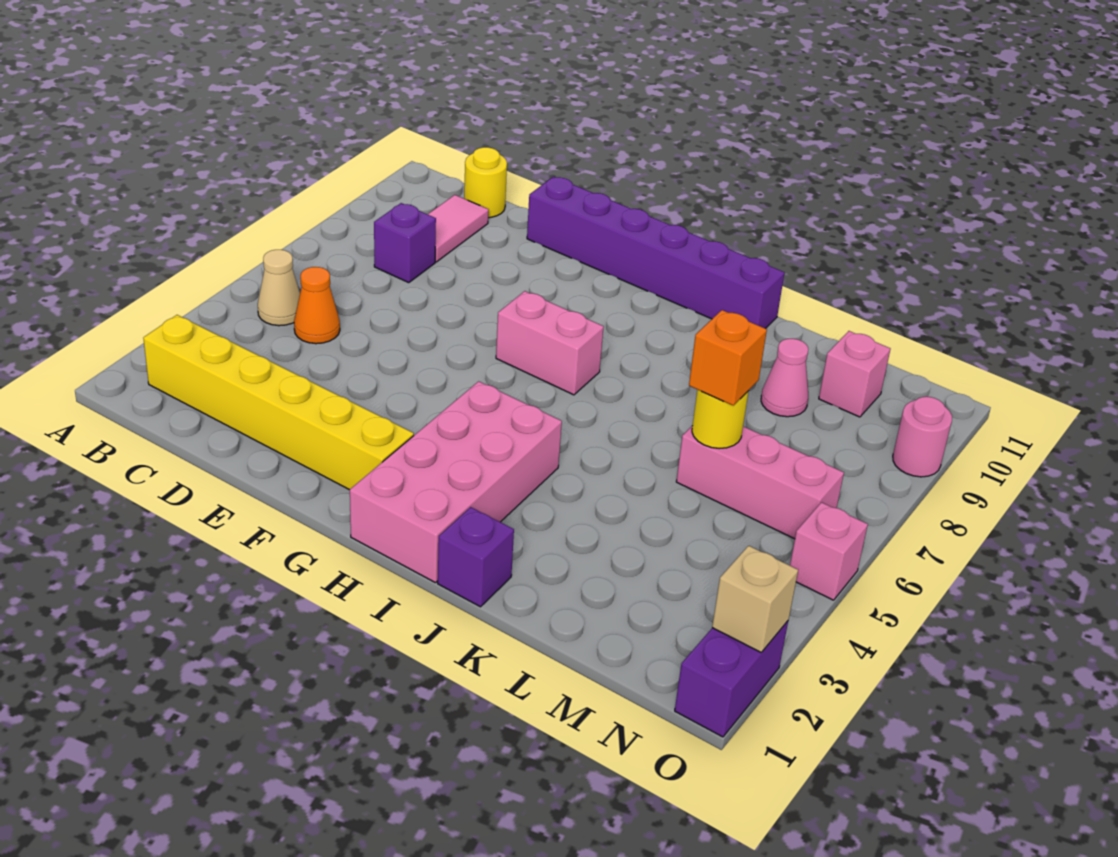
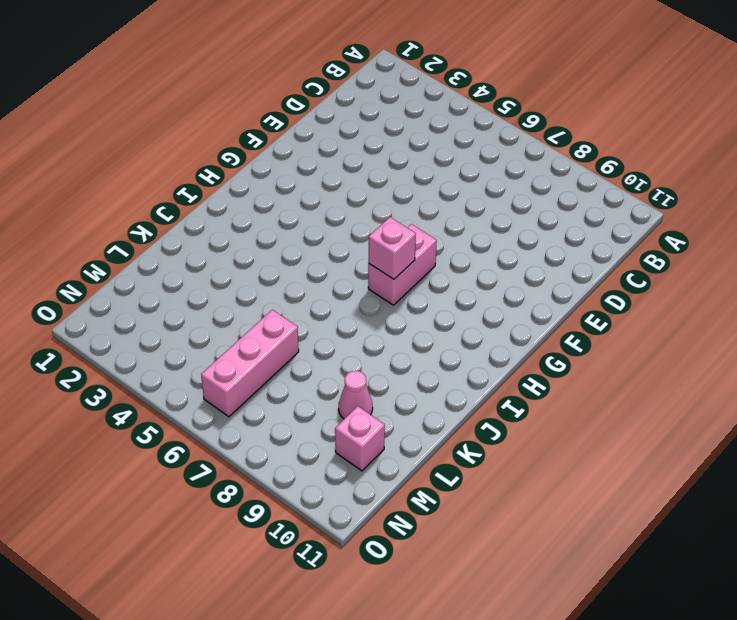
pink brick H7 level 2 -> pink brick O5 level 1
none -> yellow brick B2:G2 level 1
none -> tan cone B5 level 1
none -> orange cone C5 level 1

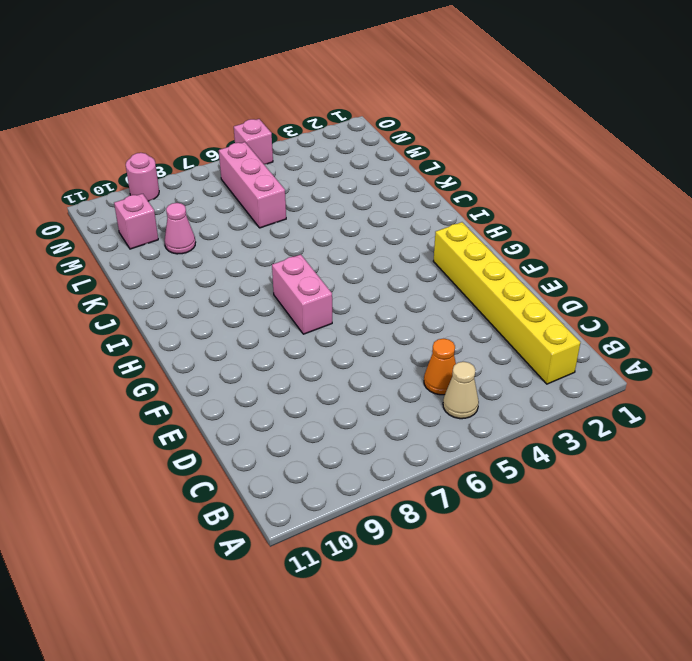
none -> purple brick C8 level 1
none -> pink tile C9:C10 level 1
none -> yellow round brick C11 level 1

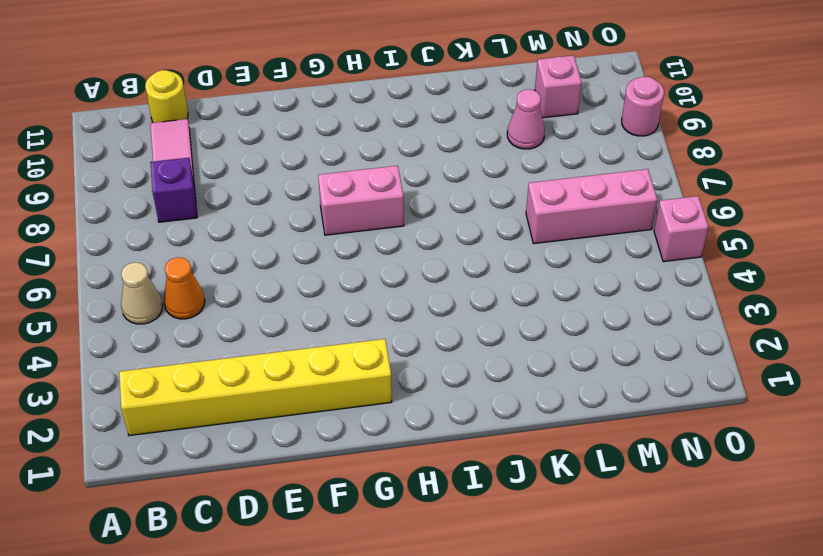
none -> purple brick E11:J11 level 1
none -> pink brick H1:I4 level 1
none -> purple brick J1 level 1

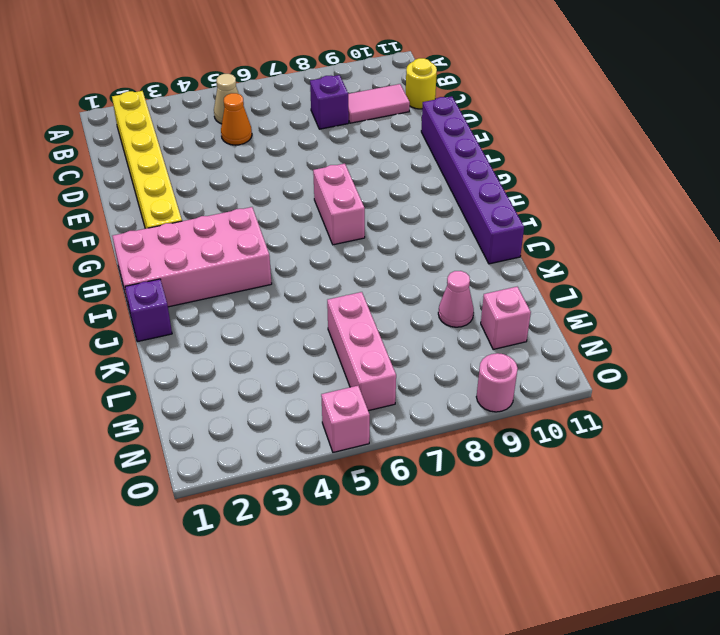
none -> purple brick O1:O2 level 1
none -> yellow round brick L6 level 2
none -> tan brick O2 level 2

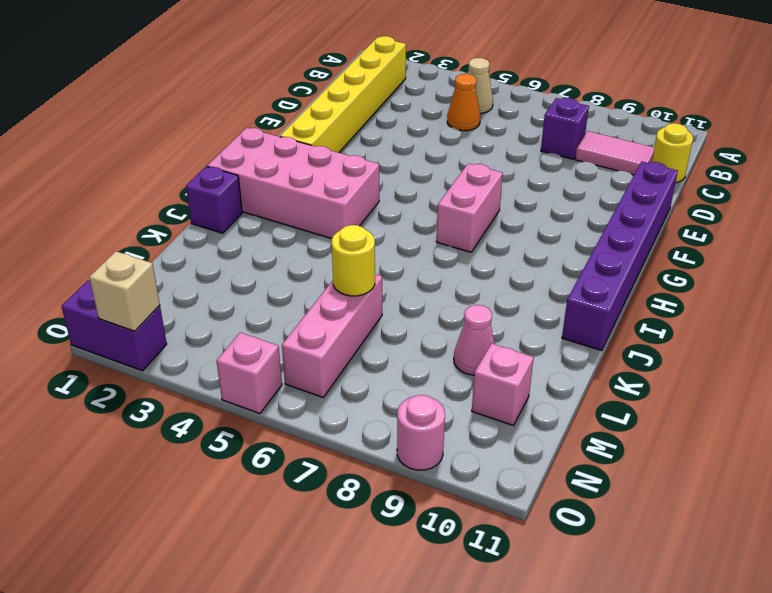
none -> orange brick L6 level 3

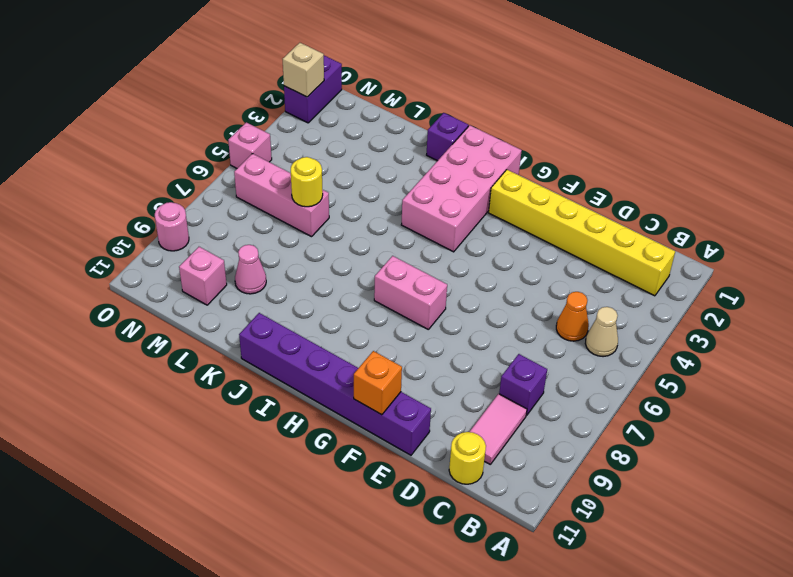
orange brick F11 level 2 -> orange brick L6 level 3

